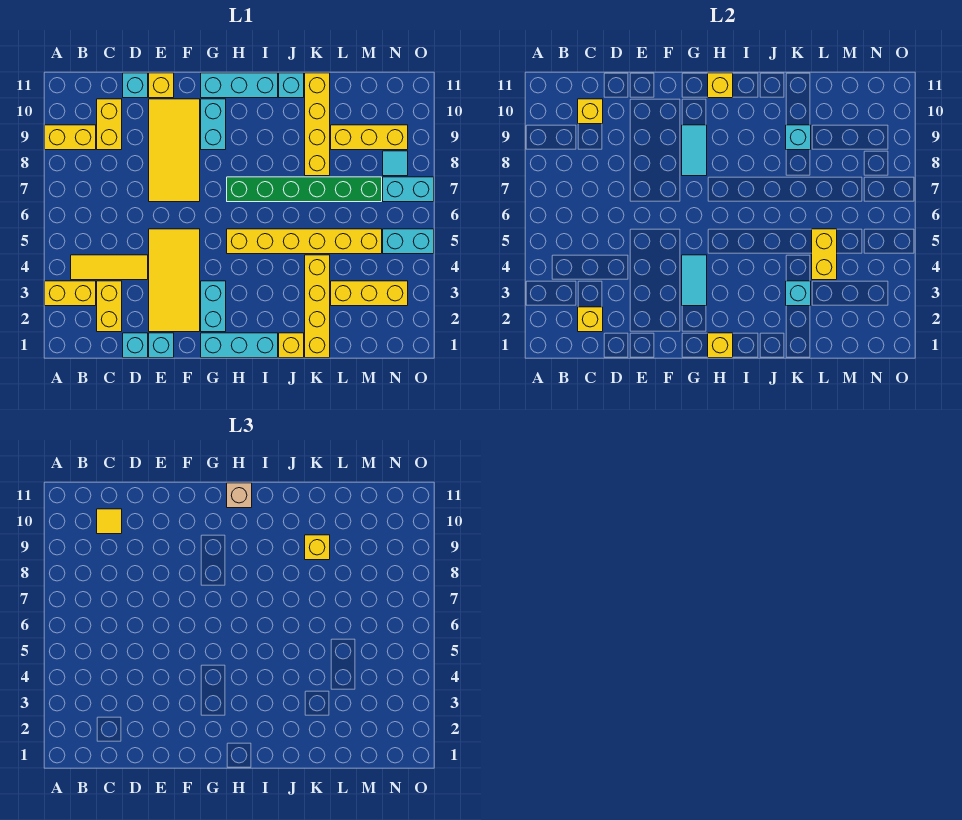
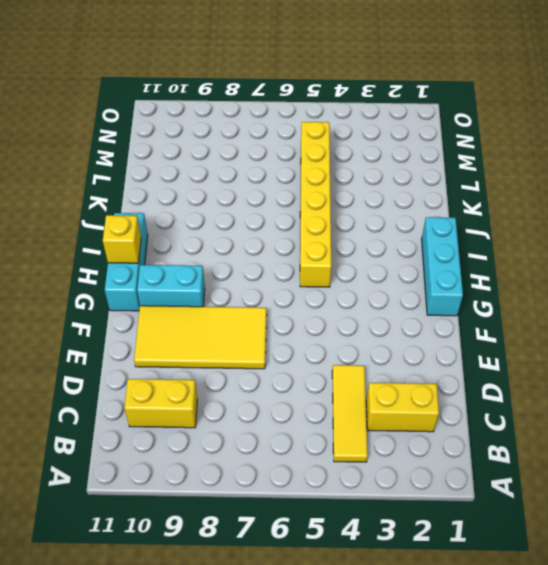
none -> yellow brick A3:B3 level 1
none -> yellow brick A9:B9 level 1
none -> cyan brick D1 level 1
none -> cyan brick D11 level 1

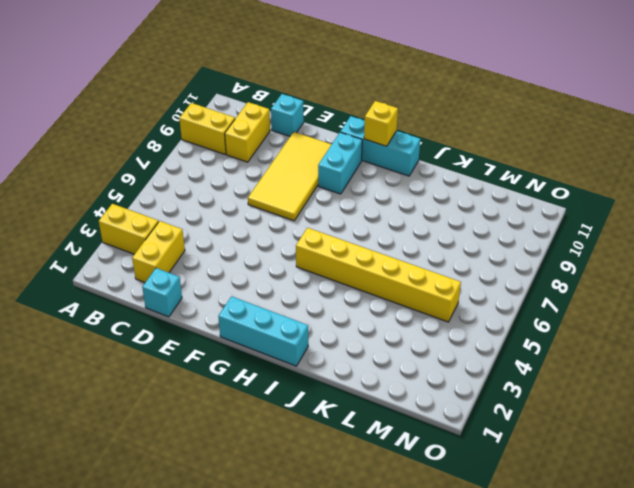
none -> yellow tile B4:D4 level 1
none -> cyan brick E1 level 1
none -> yellow tile E2:F5 level 1
none -> yellow brick E11 level 1

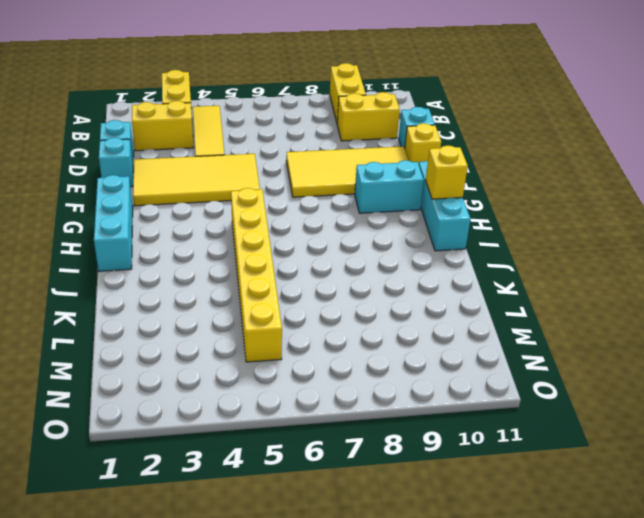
none -> cyan brick G2:G3 level 1
none -> green brick H7:M7 level 1
none -> yellow brick J1 level 1
none -> cyan brick J11 level 1

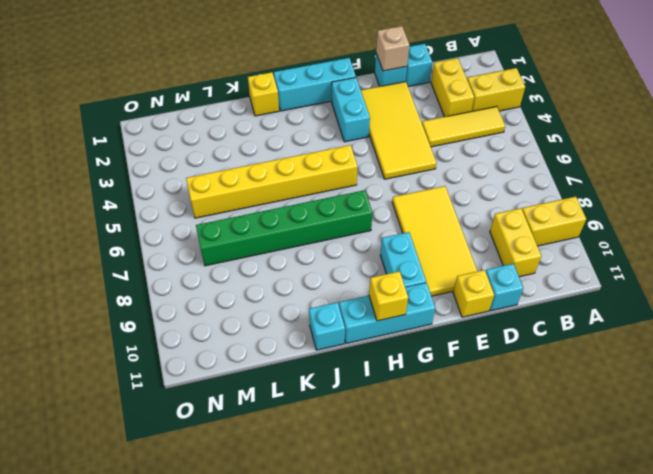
tan brick E1 level 2 -> tan brick H11 level 3
none -> yellow brick K1:K4 level 1
none -> yellow brick K8:K11 level 1
none -> yellow brick L3:N3 level 1
none -> yellow brick L9:N9 level 1

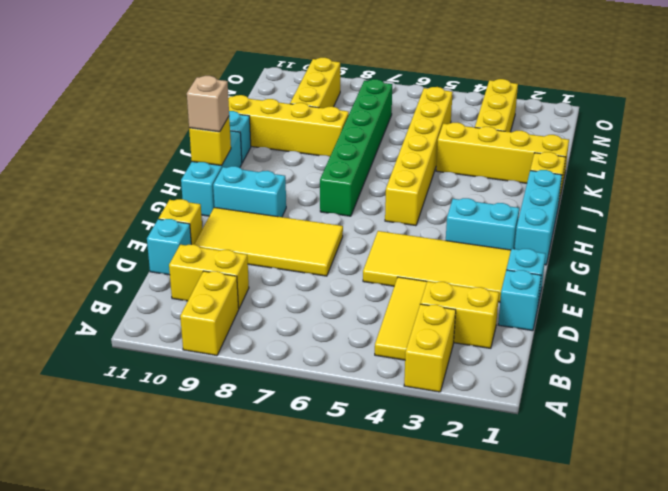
none -> cyan brick N5:O5 level 1
none -> cyan brick N7:O7 level 1
none -> cyan tile N8 level 1
none -> yellow brick C2 level 2

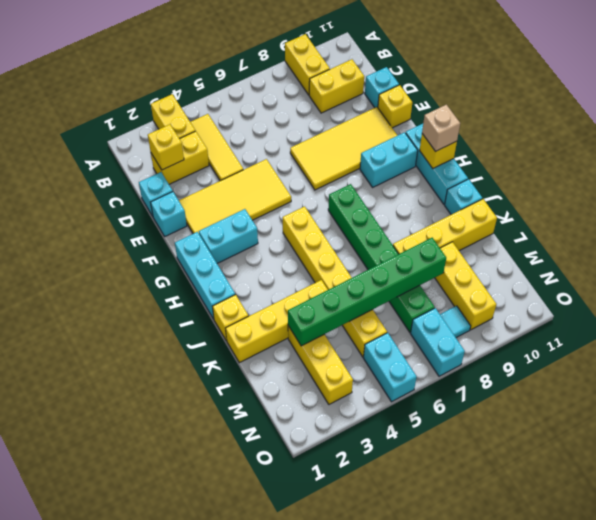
green brick L3:L8 level 2 -> yellow brick L4:L5 level 2
none -> yellow brick C10 level 2
none -> cyan tile G3:G4 level 2
none -> cyan tile G8:G9 level 2
none -> yellow brick H1 level 2

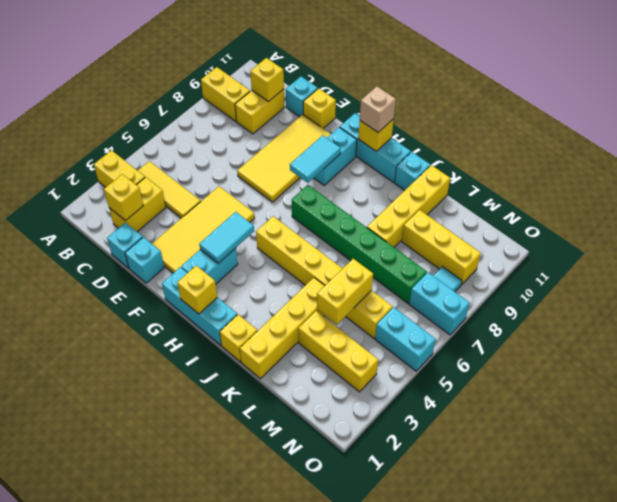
none -> cyan brick K3 level 2
none -> cyan brick K9 level 2
none -> yellow tile C10 level 3
none -> yellow brick K9 level 3

